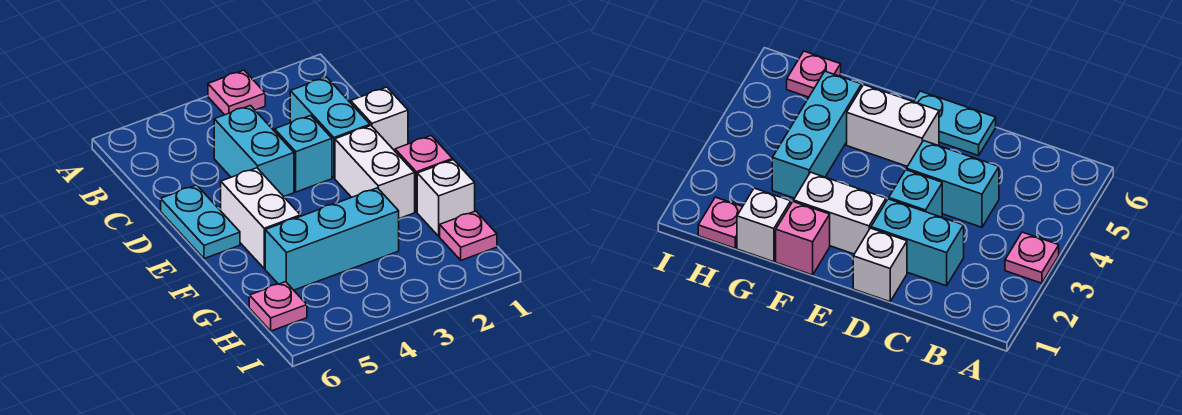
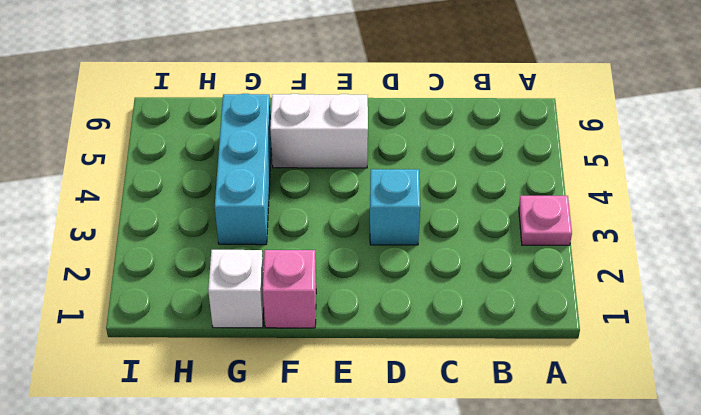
none -> cyan brick C2:D2 level 1
none -> cyan brick C4:D4 level 1
none -> white brick D1 level 1

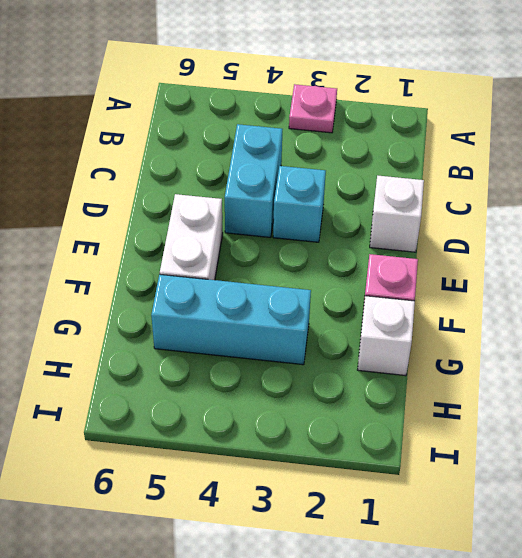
none -> cyan brick C2:D2 level 1
none -> cyan plate D6:E6 level 1
none -> white brick E2:F2 level 1

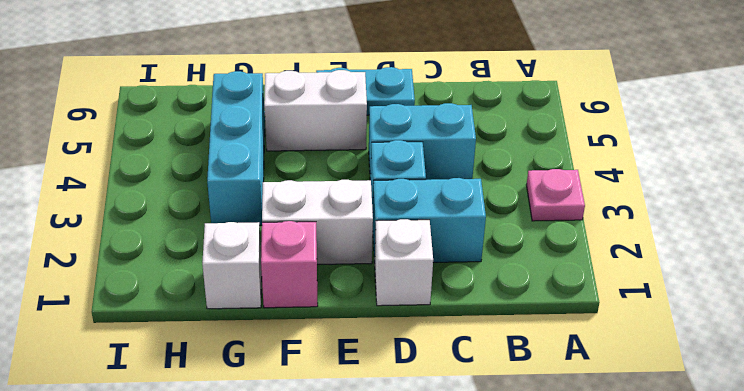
none -> pink plate H1 level 1
none -> pink plate H6 level 1

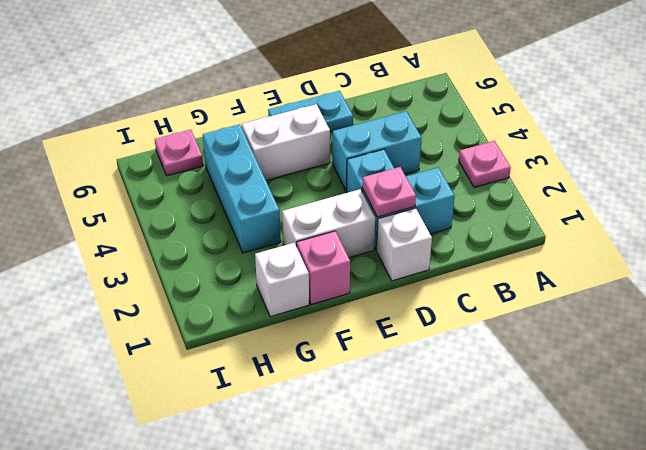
pink plate D2 level 2 -> pink plate H1 level 1

